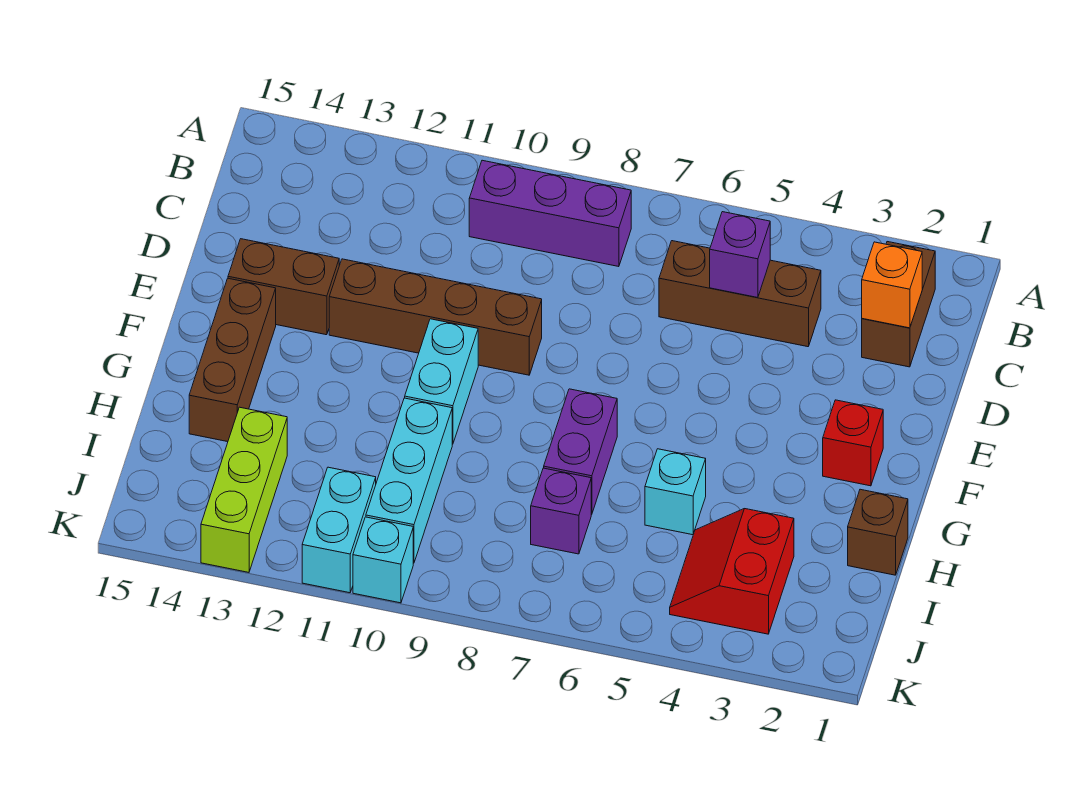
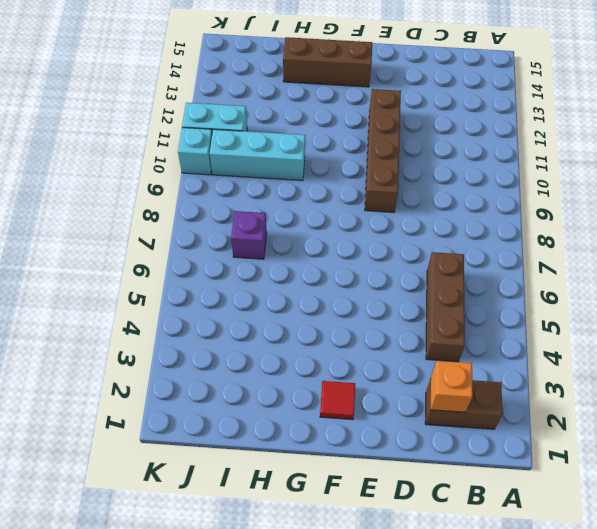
red tile F2 level 1 -> red brick F2 level 1
none -> purple brick B8:B10 level 1
none -> brown brick E13:E14 level 1
none -> cyan brick F10:G10 level 1

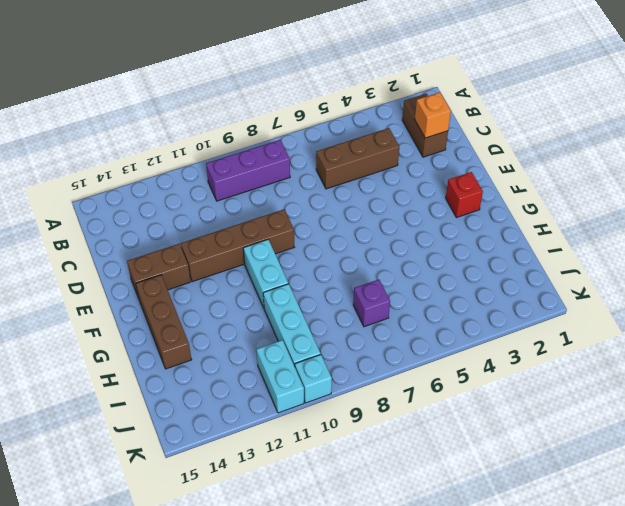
none -> purple brick G7:H7 level 1
none -> brown brick H1 level 1
none -> cyan brick H5 level 1

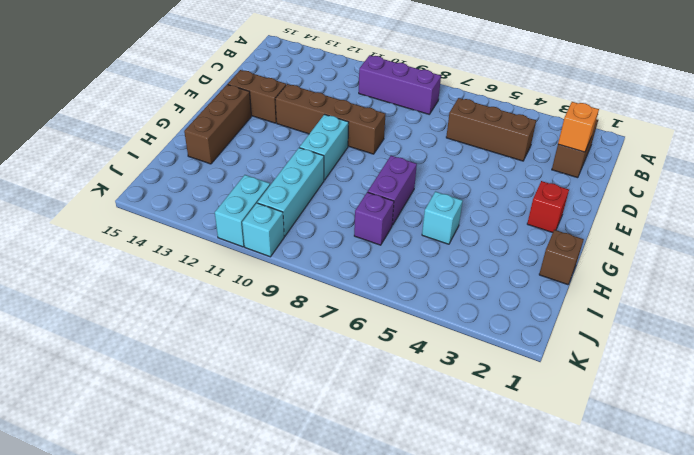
none -> red slope I3:J4 level 1 top 3
none -> lime brick I13:K13 level 1
none -> purple brick C5 level 2

